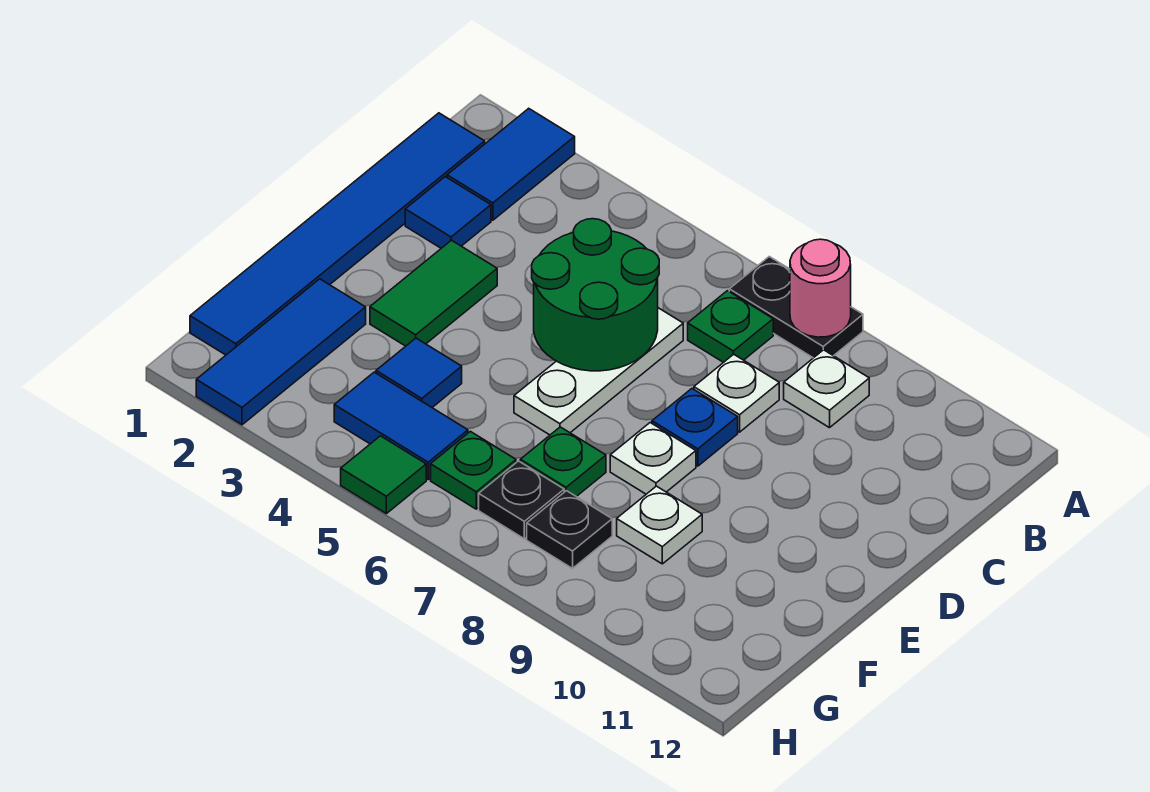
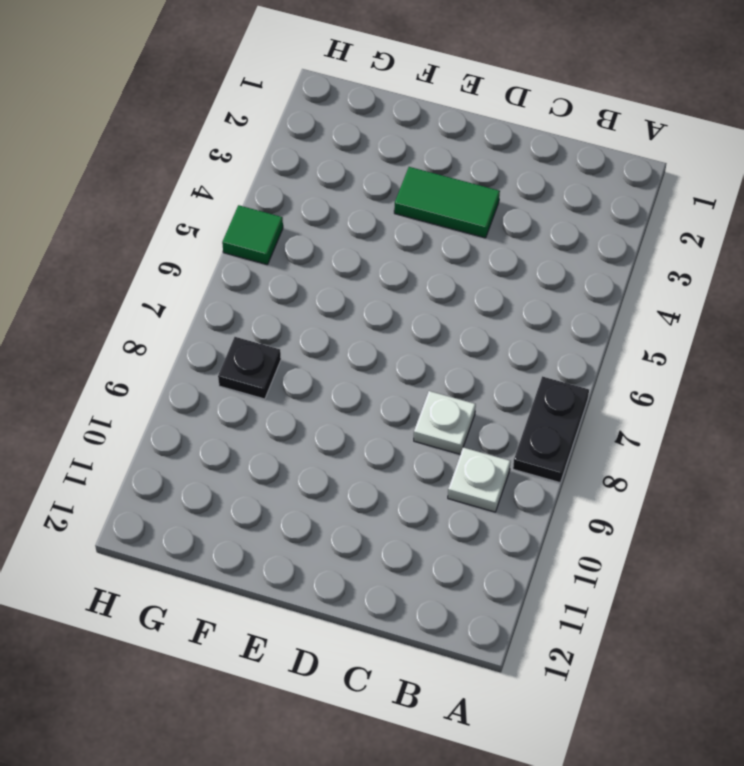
none -> blue tile A2:B2 level 1
none -> blue tile B1:G1 level 1
none -> green plate B7 level 1

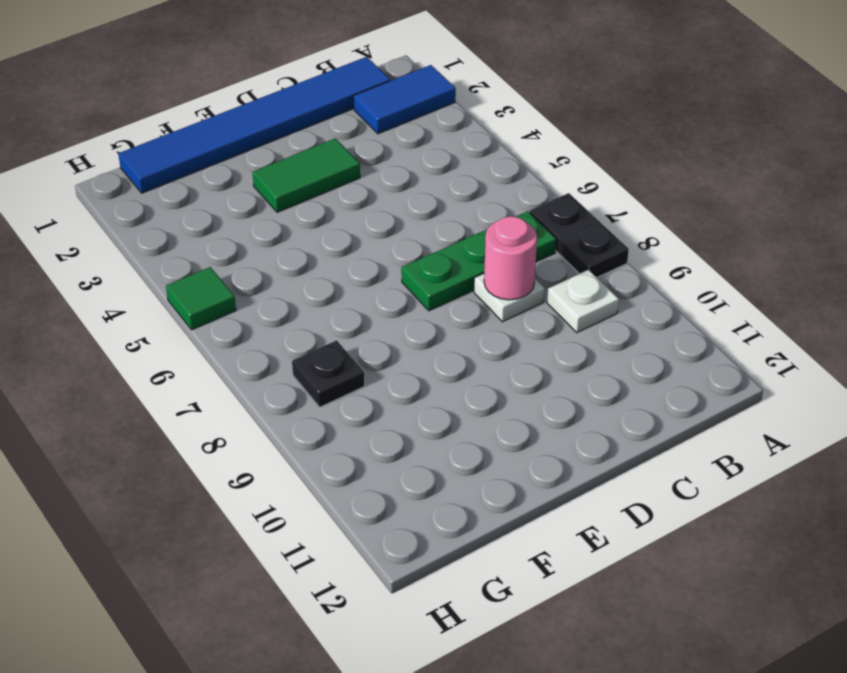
green plate B7:D7 level 1 -> green plate B7 level 1
pink round brick C8 level 2 -> pink round brick A8 level 2
none -> blue tile C2 level 1
none -> white plate C6:E6 level 1
none -> blue plate D8 level 1

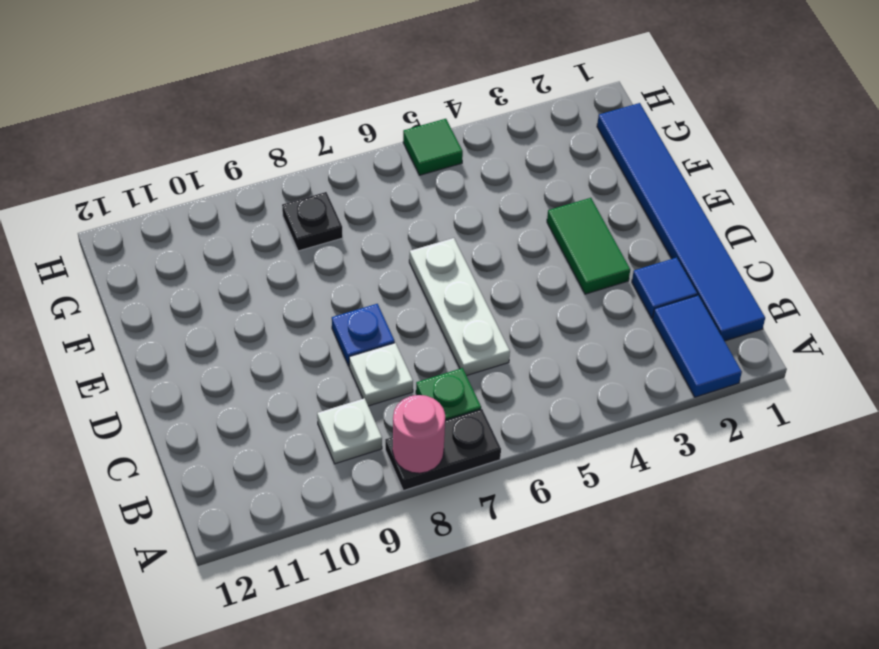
none -> white plate E8 level 1
none -> blue tile F2:H2 level 1
none -> blue tile F4 level 1

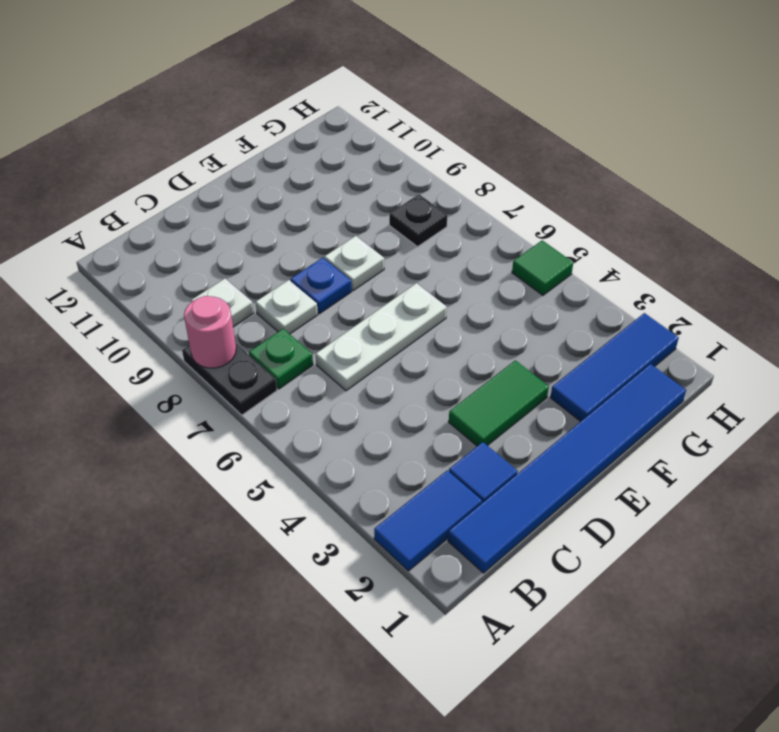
none -> blue tile F4 level 1
none -> green plate F7 level 1
none -> white plate F9 level 1

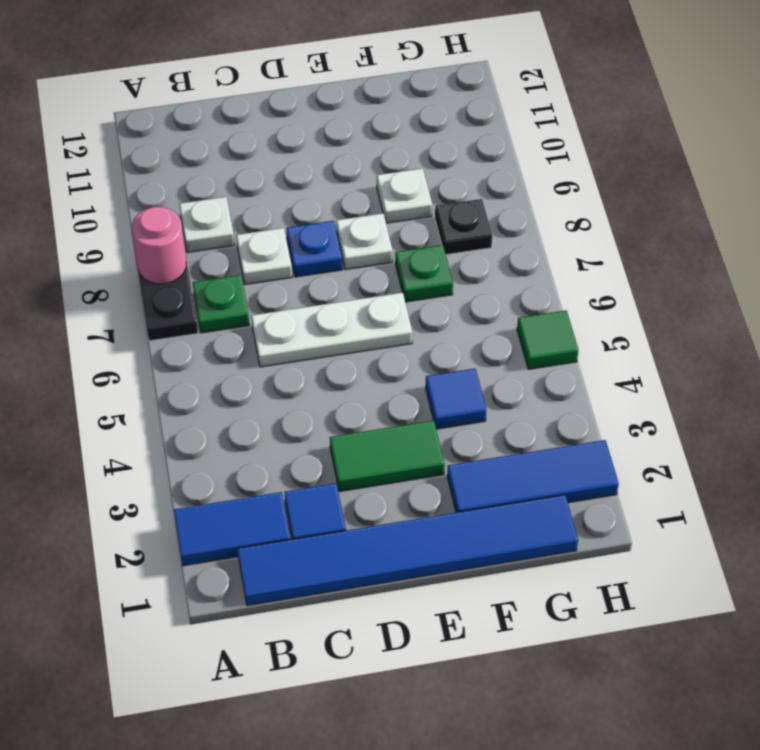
none -> blue tile G4:G5 level 1
none -> green plate G6 level 1
none -> black plate G7 level 1

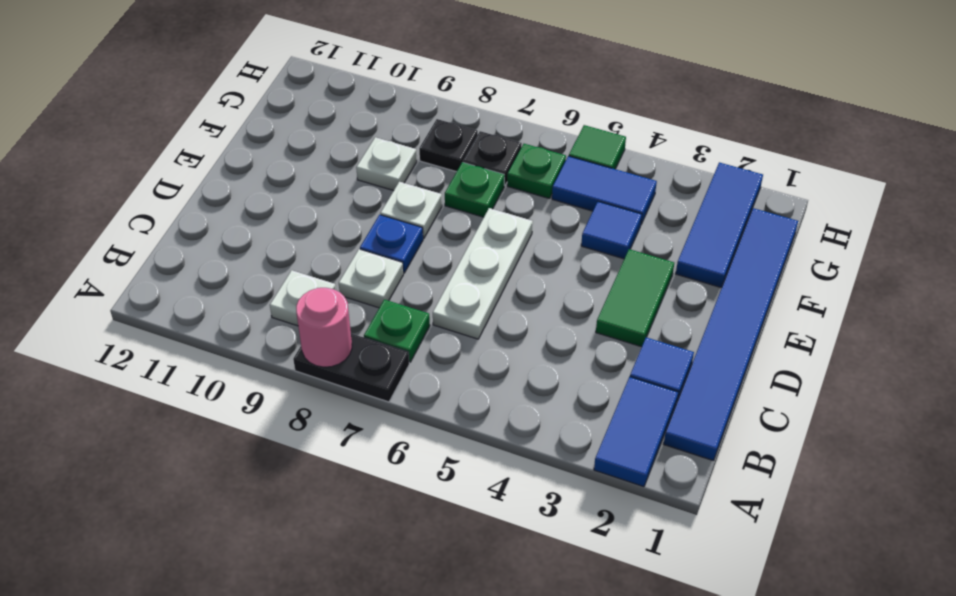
none -> green round brick C5:D6 level 2

